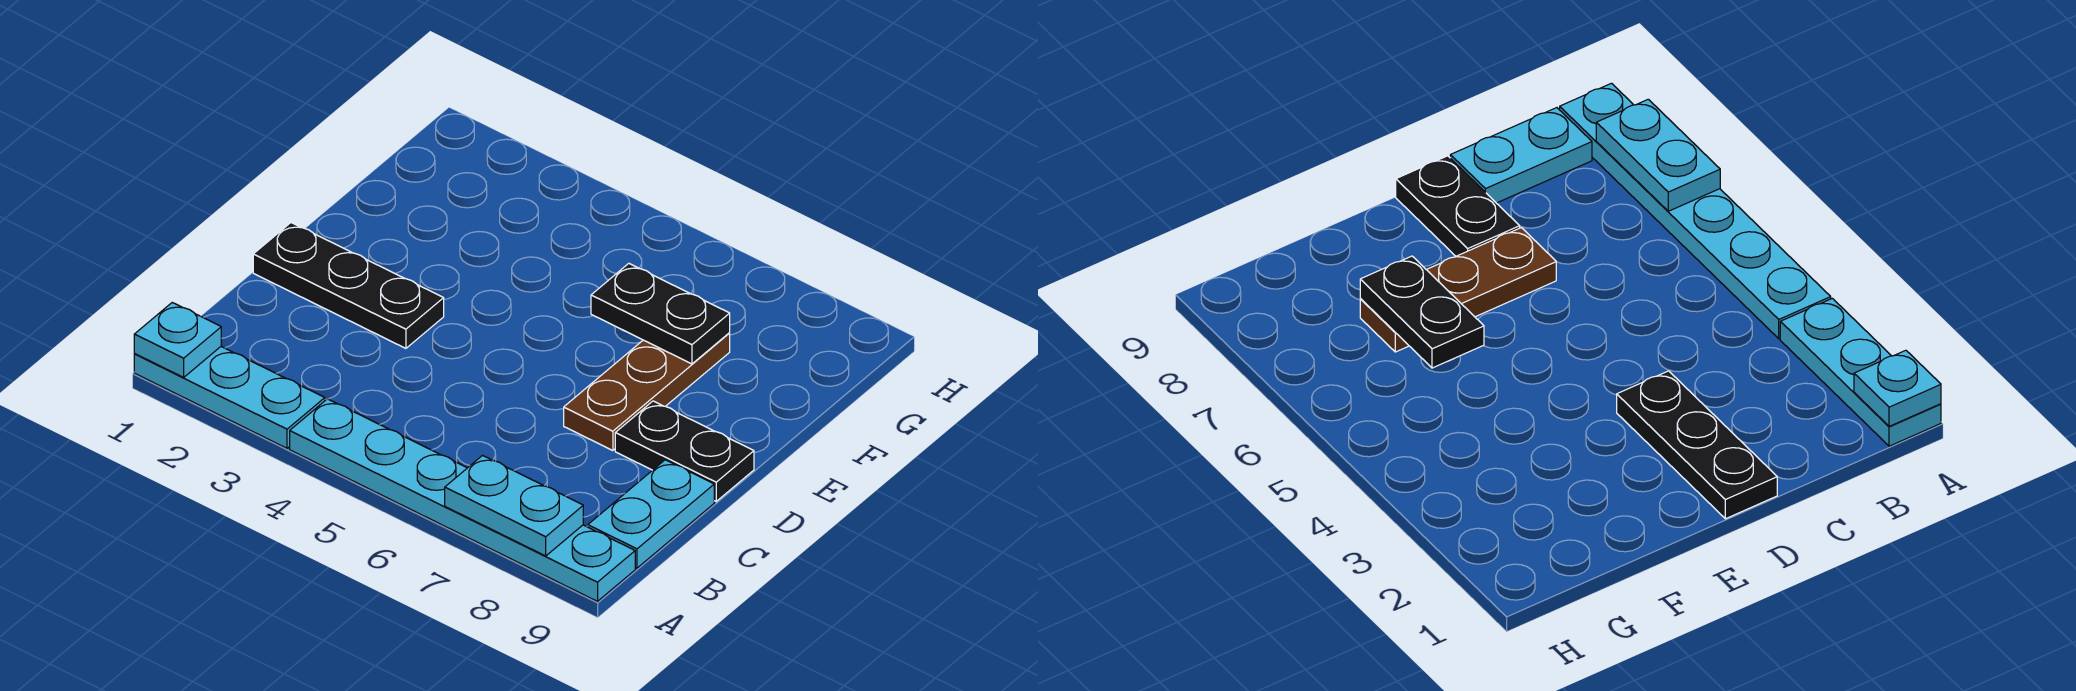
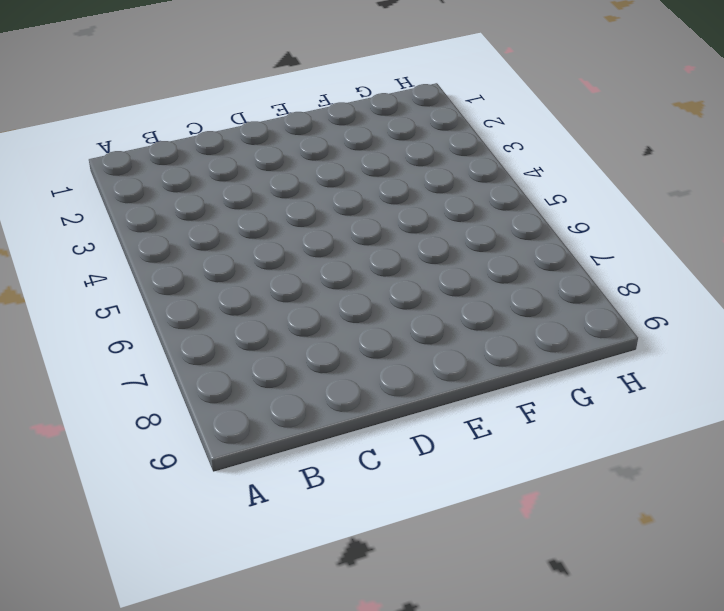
none -> cyan plate A1:A3 level 1
none -> cyan plate A4:A9 level 1

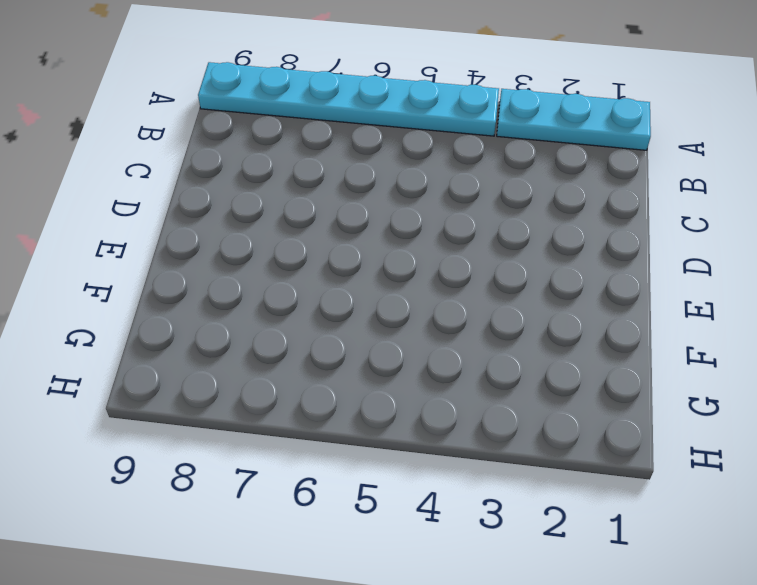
none -> cyan plate B9:C9 level 1
none -> black plate D1:D3 level 1

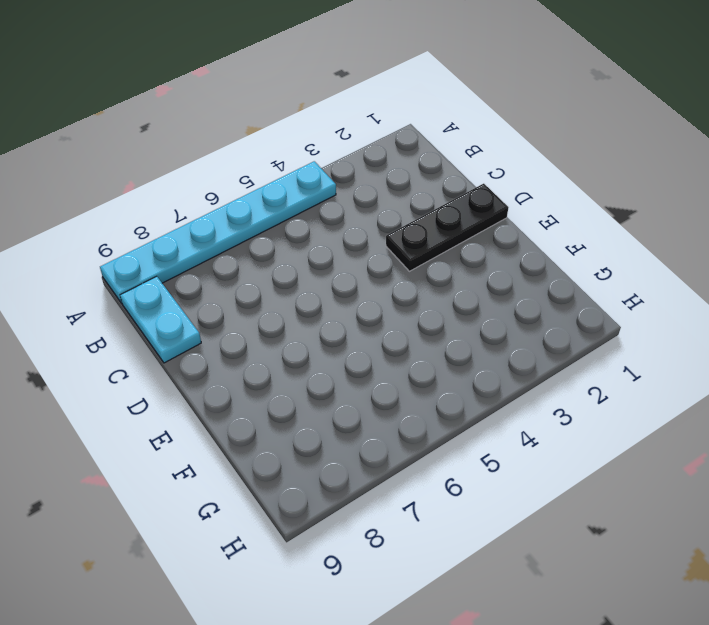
none -> cyan plate A1:A3 level 1
none -> brown plate D7:F7 level 1

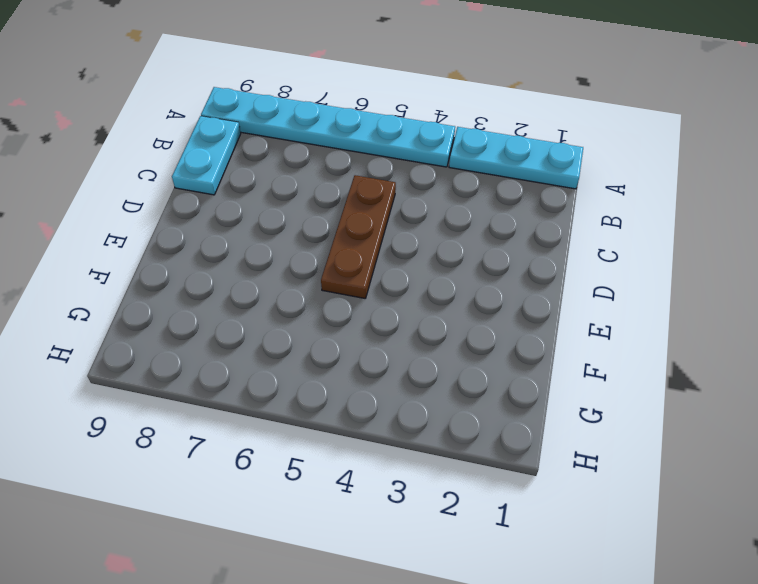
brown plate C5:E5 level 1 -> brown plate D7:F7 level 1
none -> black plate D1:D3 level 1
none -> black plate D8:D9 level 1

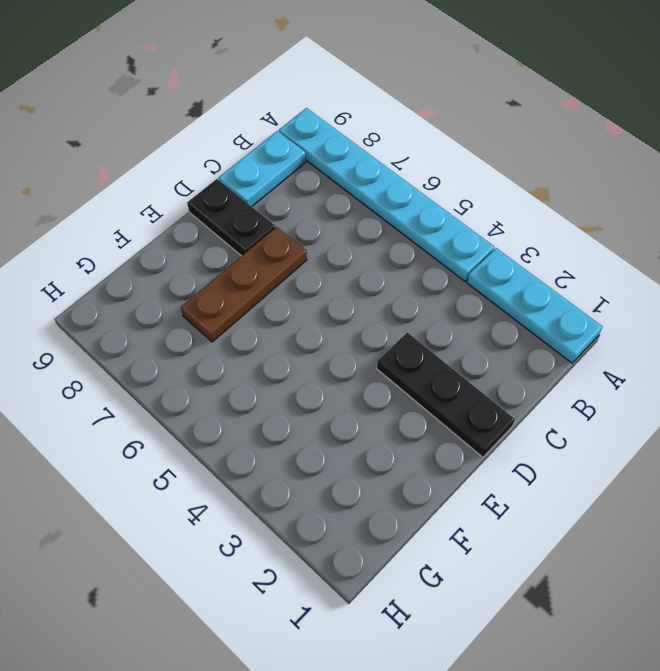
none -> cyan plate A1 level 2
none -> cyan plate A7:A8 level 2

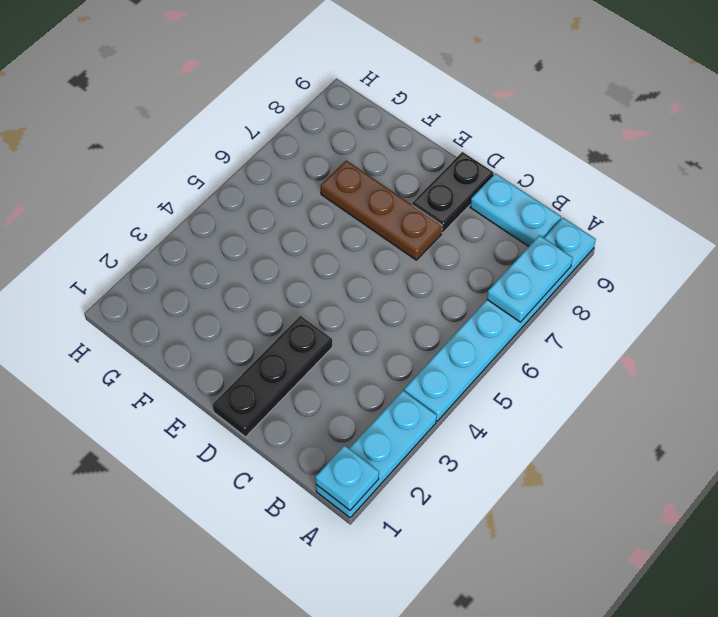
none -> black plate F6:F7 level 2

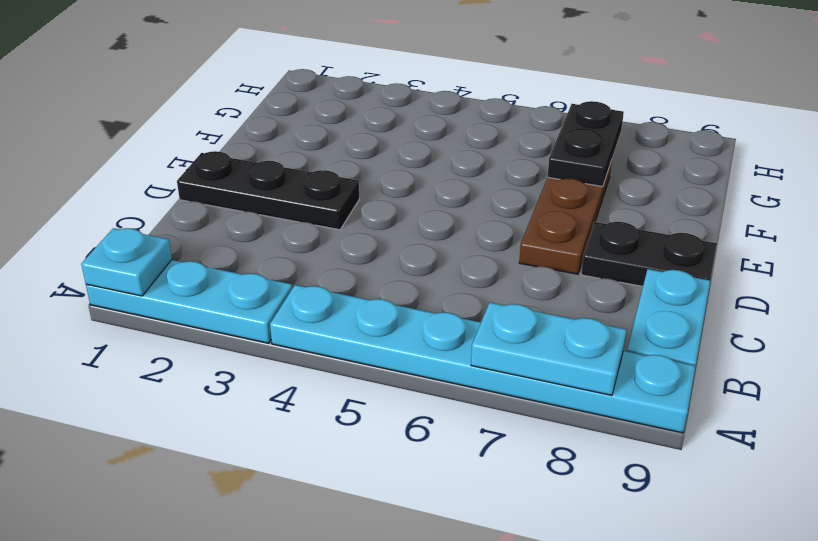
black plate F7:G7 level 2 -> black plate F6:F7 level 2

